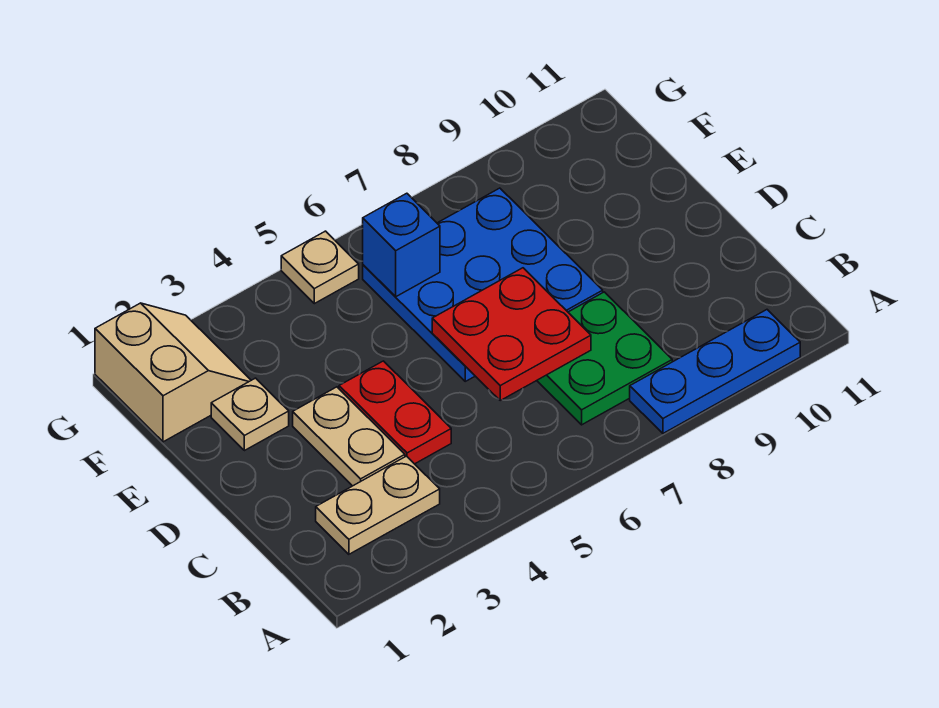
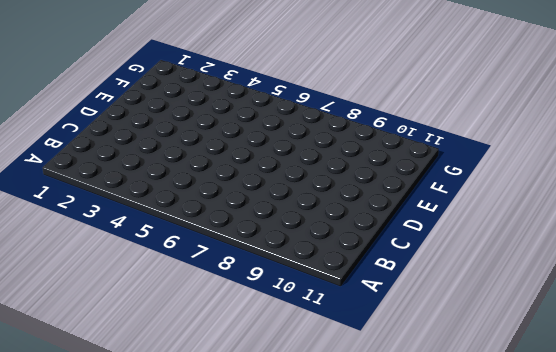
none -> blue plate A8:A10 level 1
none -> tan plate B2:B3 level 1

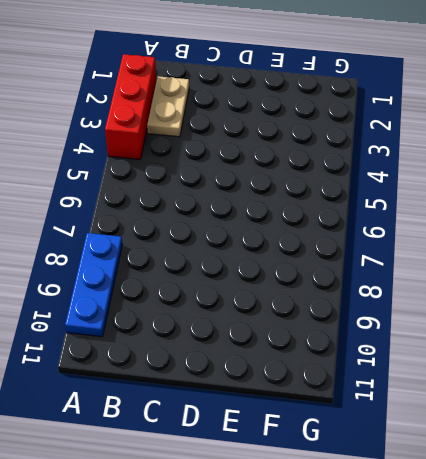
red brick A2:A4 level 1 -> none
none -> green plate B7:C8 level 1
none -> tan plate C3:D3 level 1

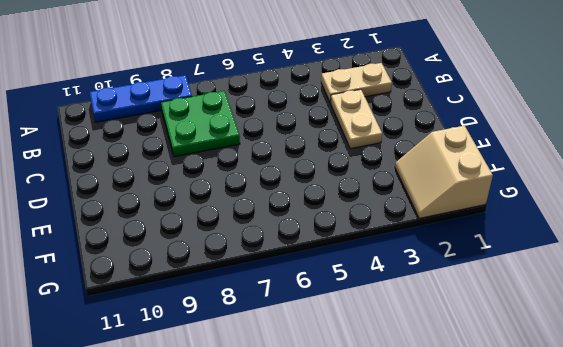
none -> red plate C4:D4 level 1
none -> blue plate D6:F8 level 1

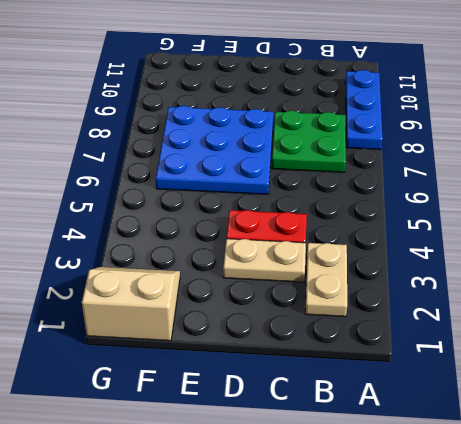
none -> tan plate E2 level 1
none -> tan plate G5 level 1

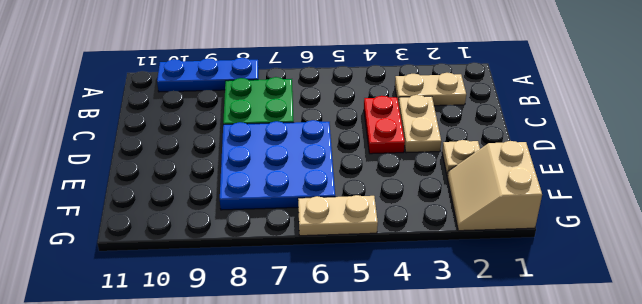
tan plate G5:G6 level 1 -> tan plate G5 level 1
none -> red plate C6:D7 level 2
none -> blue brick F6 level 2

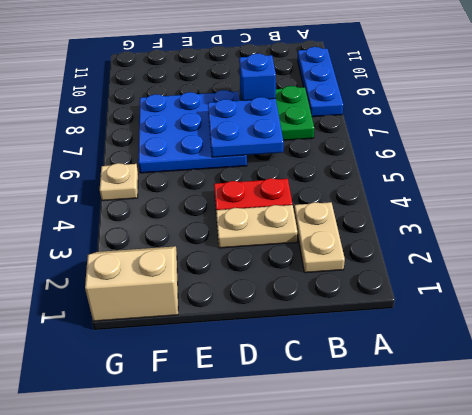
blue plate C6:D7 level 2 -> red plate C6:D7 level 2
blue brick C8 level 2 -> blue brick F6 level 2
none -> tan plate E2 level 1

